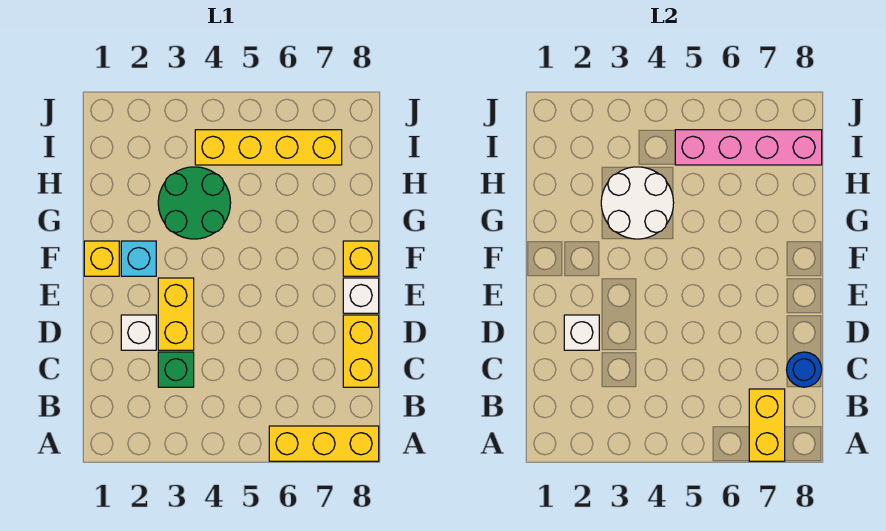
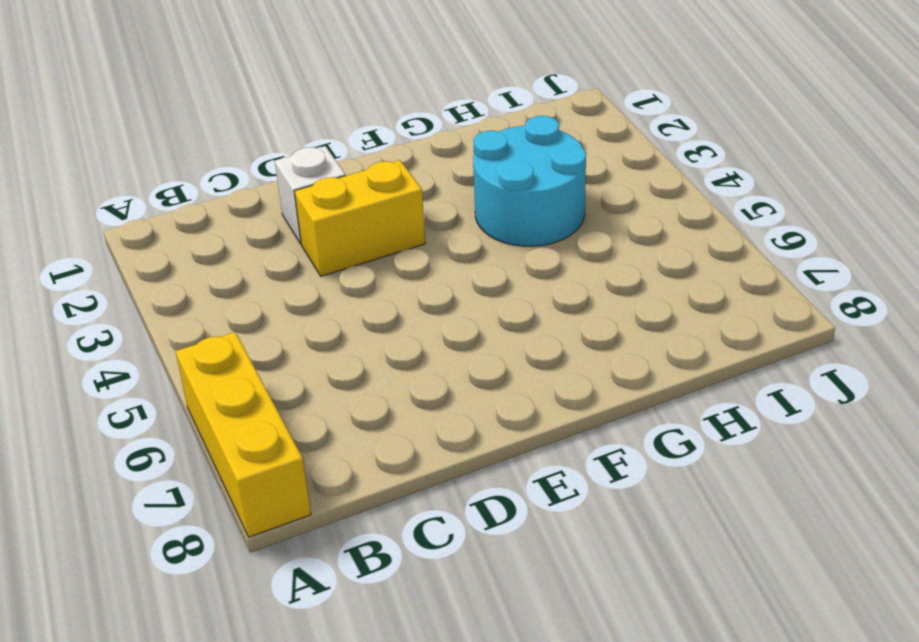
cyan round brick G3:H4 level 1 -> green round brick G3:H4 level 1
none -> green brick C3 level 1
none -> yellow brick C8:D8 level 1
none -> white brick E8 level 1

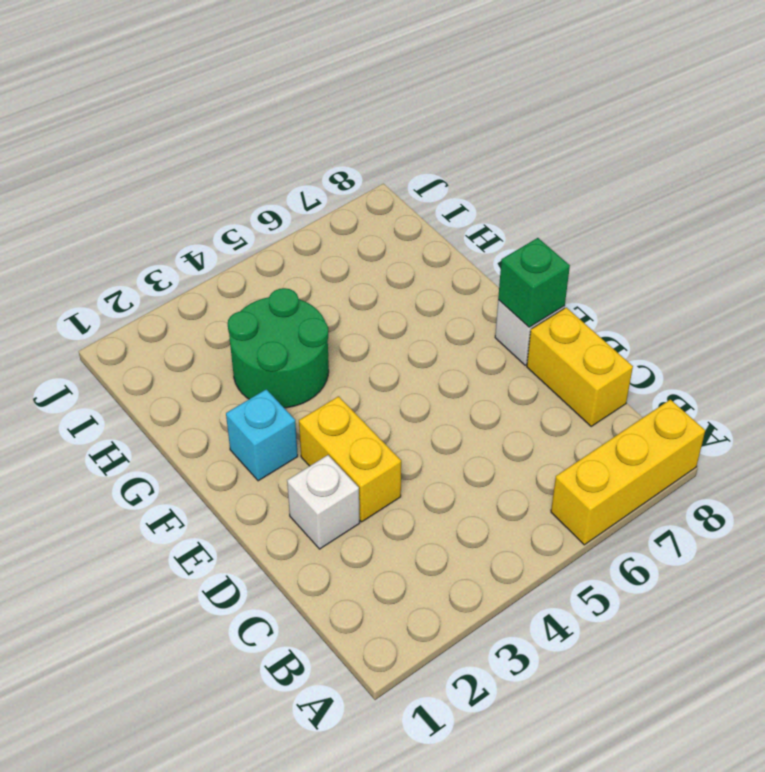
green brick E8 level 2 -> green brick C3 level 1
none -> yellow brick F1 level 1
none -> yellow brick F8 level 1
none -> yellow brick I4:I7 level 1

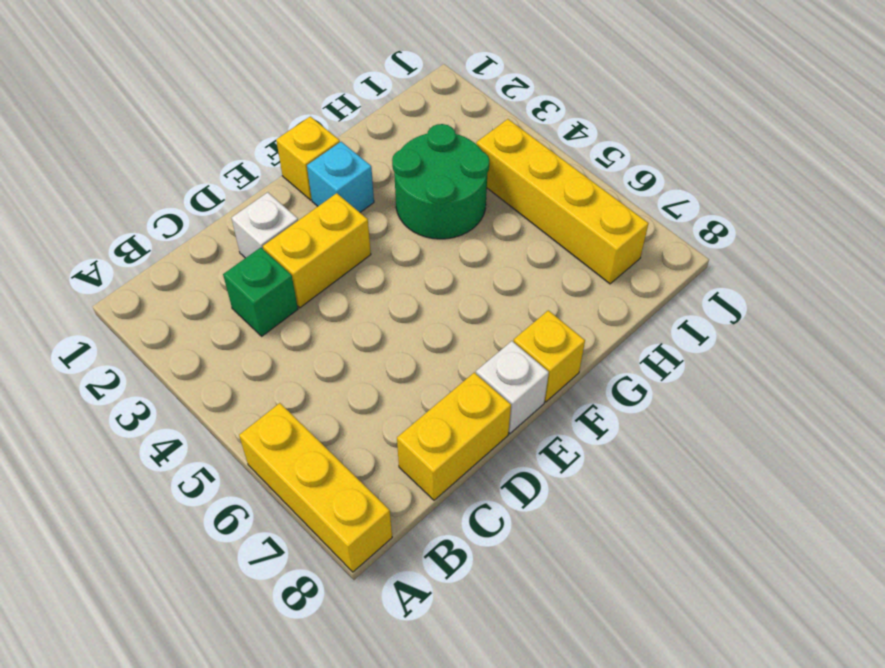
none -> yellow brick A7:B7 level 2
none -> blue round brick C8 level 2
none -> white brick D2 level 2

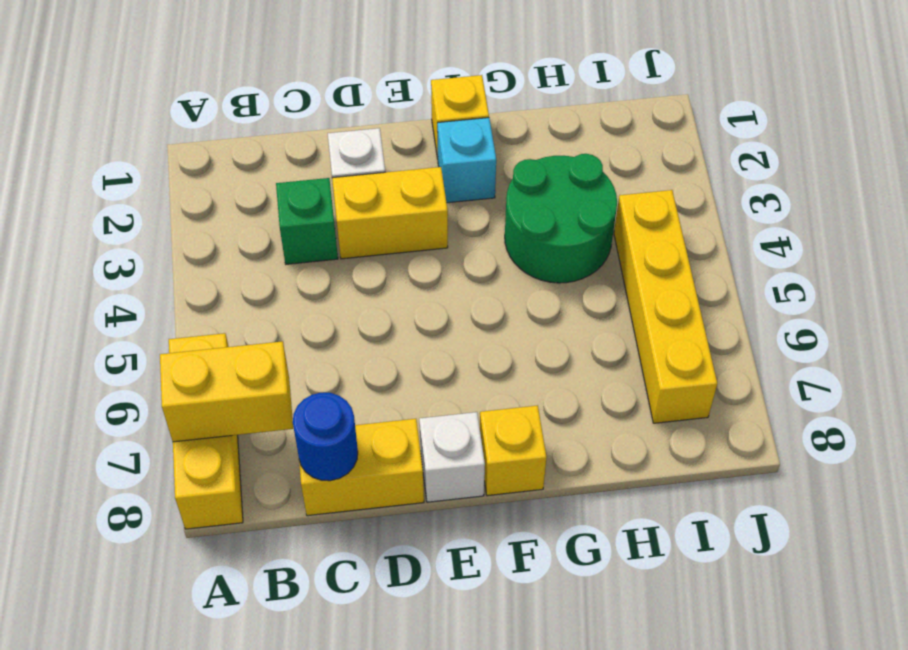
none -> white brick D2 level 2
none -> white round brick G3:H4 level 2
none -> pink brick I5:I8 level 2

